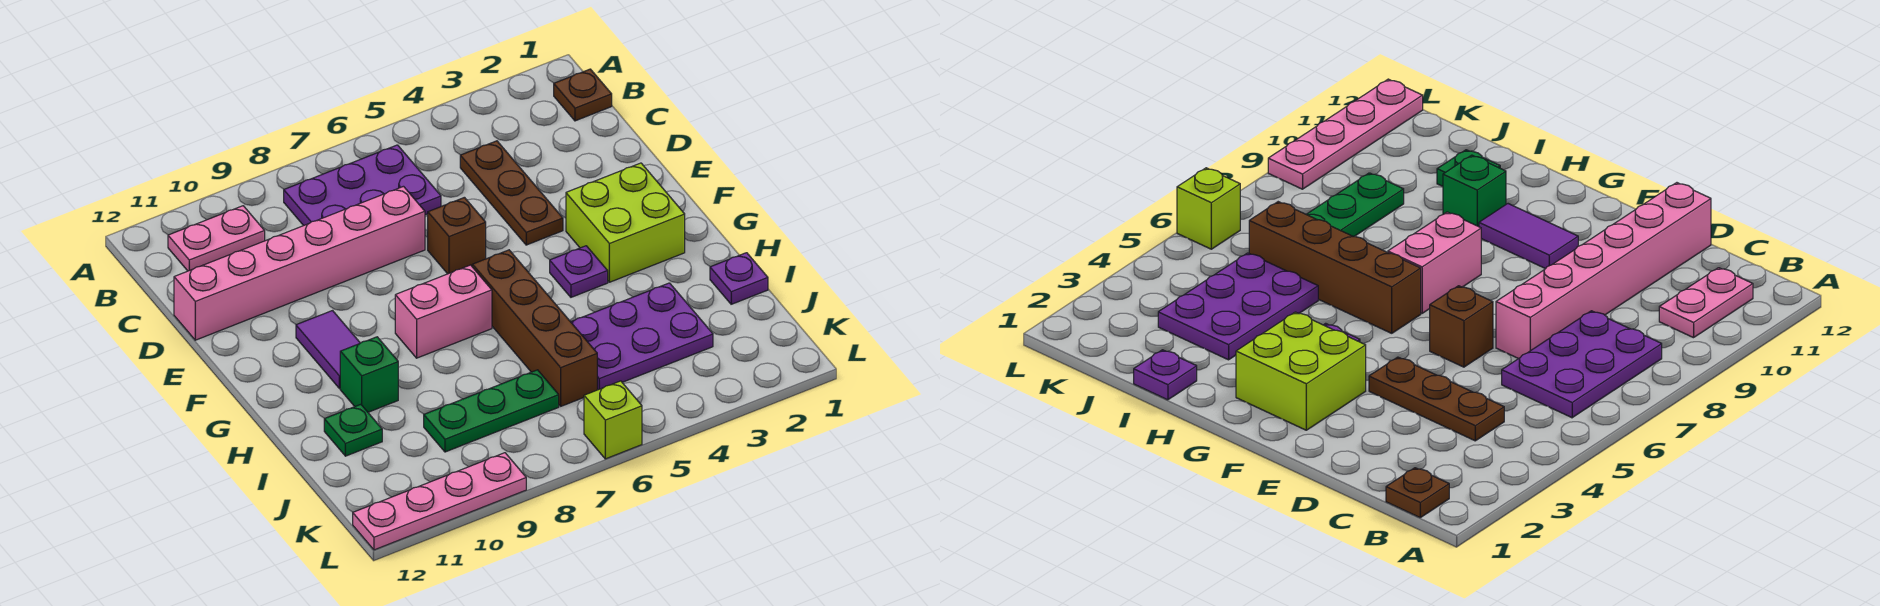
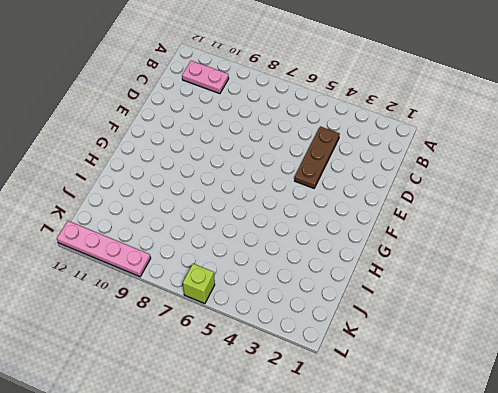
none -> brown plate B1 level 1
none -> purple plate B6:C8 level 1
none -> pink brick D7:D12 level 1

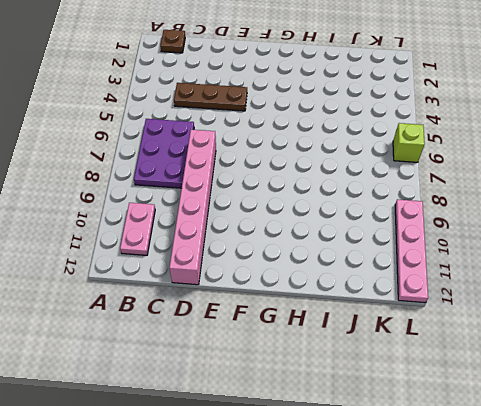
none -> brown brick E6 level 1
none -> lime brick F2:G3 level 1
none -> purple tile F10:G10 level 1

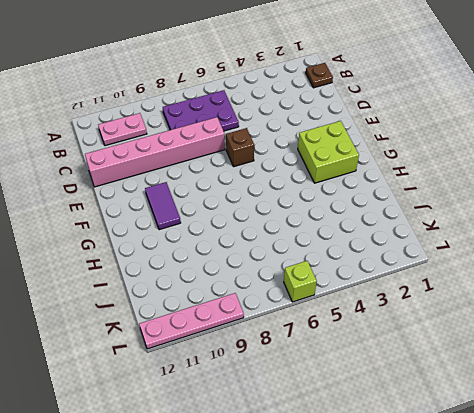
none -> brown plate C4:E4 level 1
none -> purple plate G4 level 1
none -> brown brick G6:J6 level 1

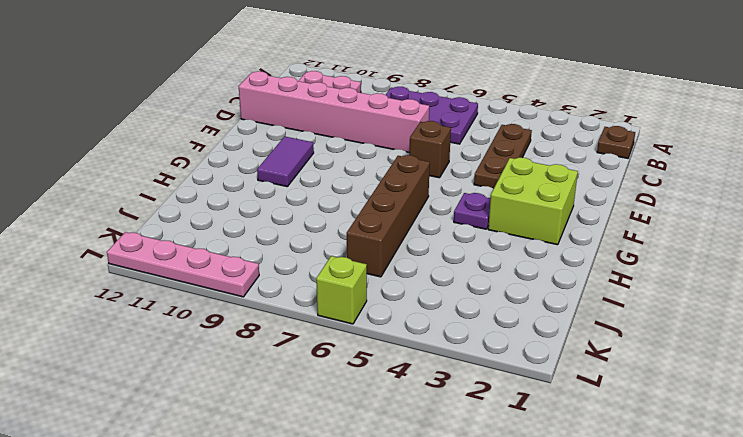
none -> pink brick G7:G8 level 1
none -> green brick H10 level 1
none -> purple plate I1 level 1

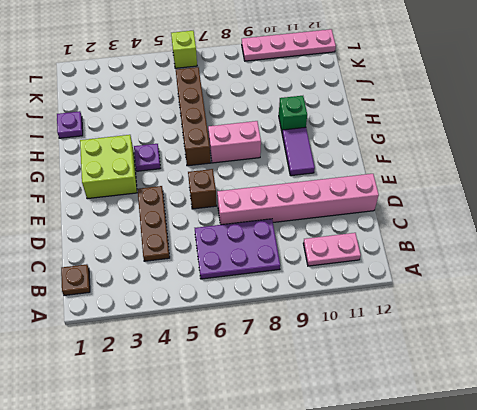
none -> purple plate I3:J5 level 1
none -> green plate I11 level 1
none -> green plate J7:J9 level 1

